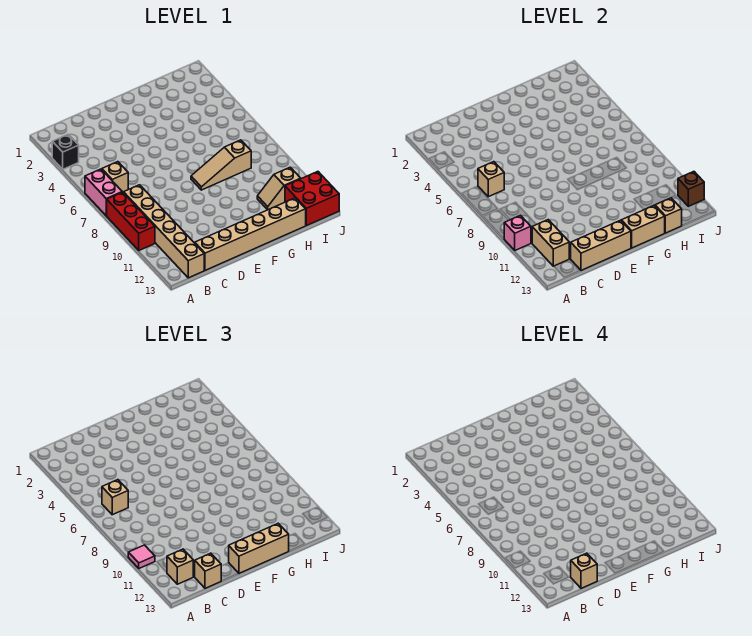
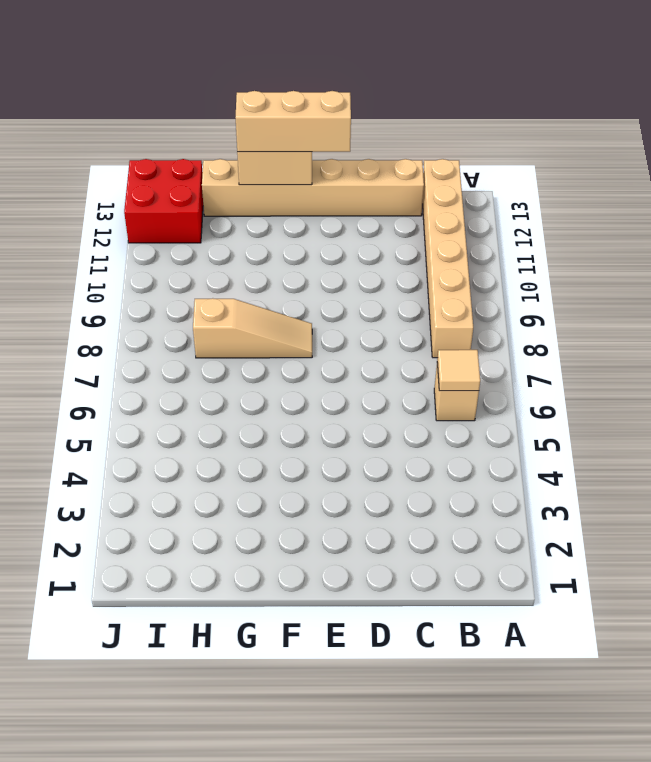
tan tile B6 level 2 -> tan brick B6 level 2
none -> black brick A3 level 1
none -> pink brick A6:A7 level 1
none -> red brick A8:A10 level 1

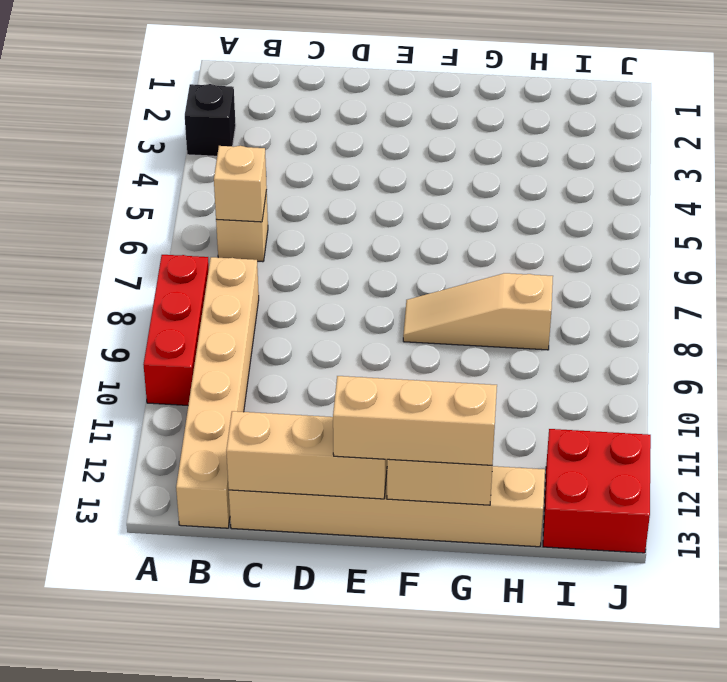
none -> pink brick A6:A7 level 1
none -> tan slope H11:I11 level 1 top I
none -> pink brick A10 level 2

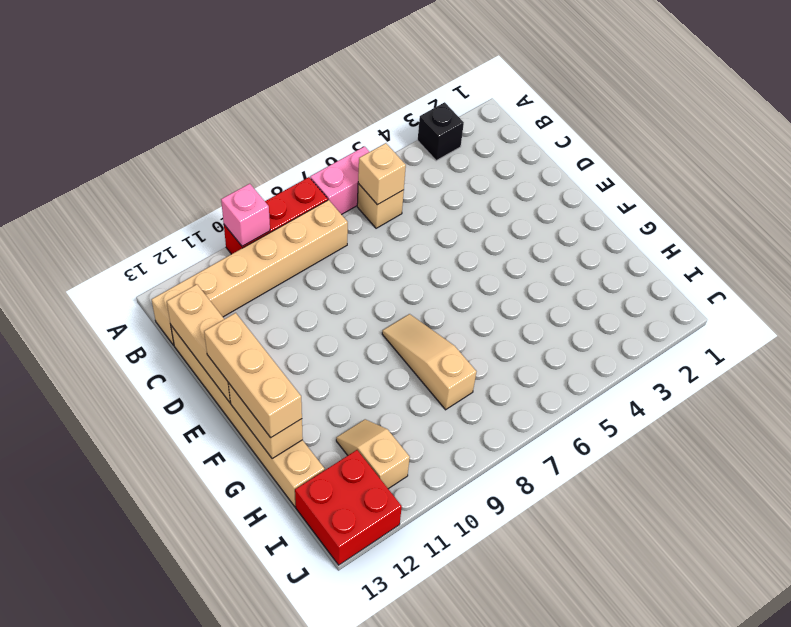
none -> tan brick B11:B12 level 2
none -> tan brick H13 level 2
none -> brown brick J12 level 2

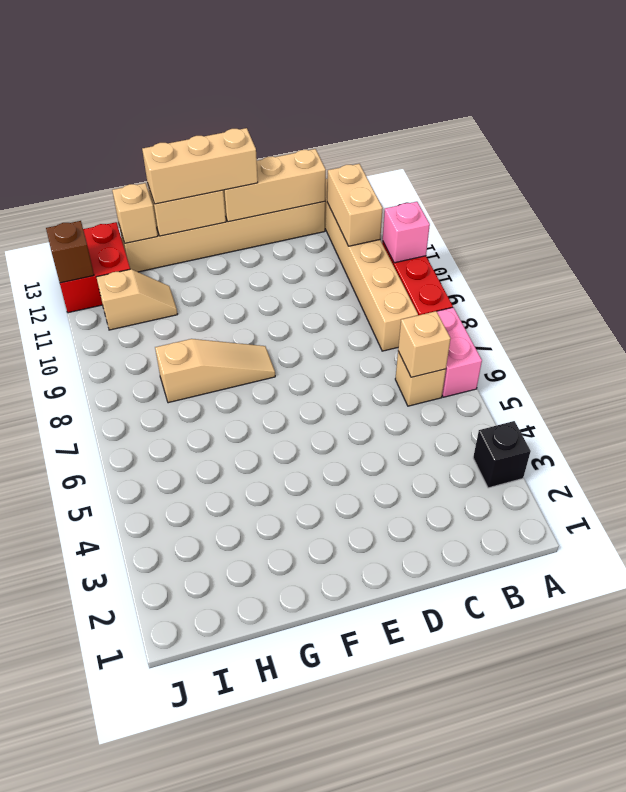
none -> pink tile A10 level 3
none -> tan brick B6 level 3
none -> tan brick B12 level 3

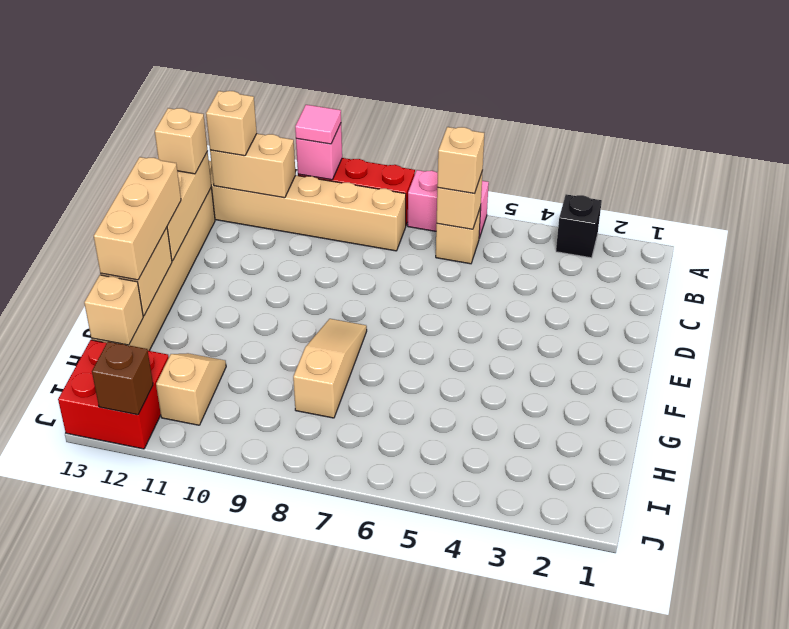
none -> tan brick C13 level 4

